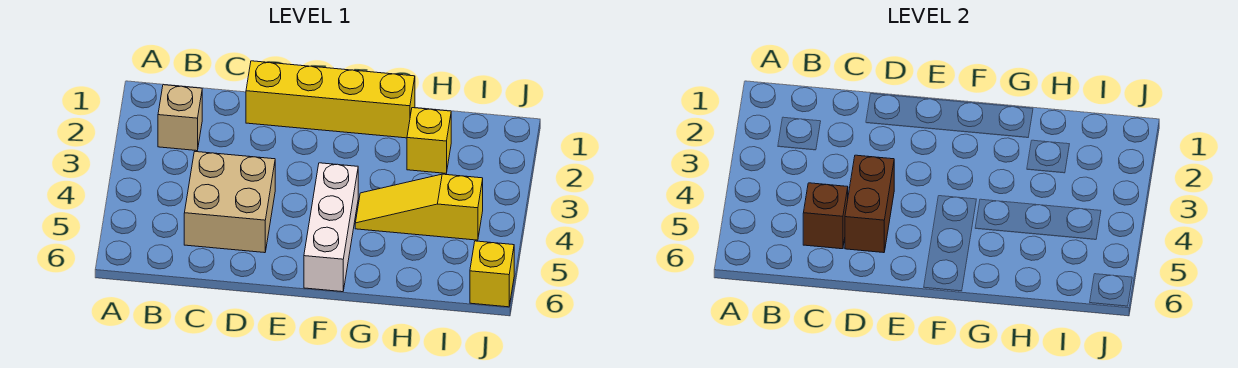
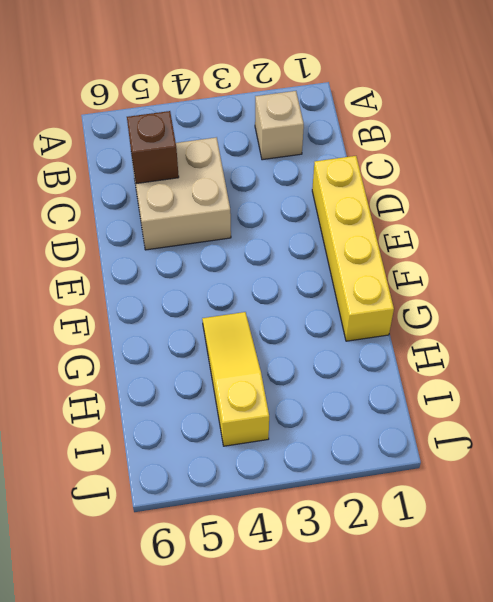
none -> white brick F4:F6 level 1
none -> yellow brick H2 level 1

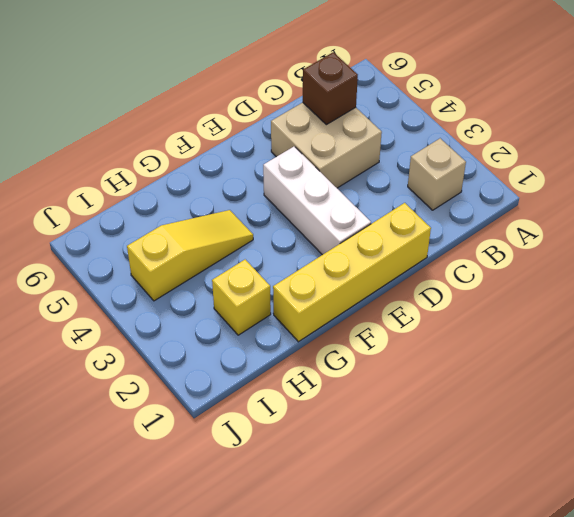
white brick E2:E4 level 1 -> white brick F4:F6 level 1
none -> yellow brick J6 level 1
none -> brown brick D4:D5 level 2

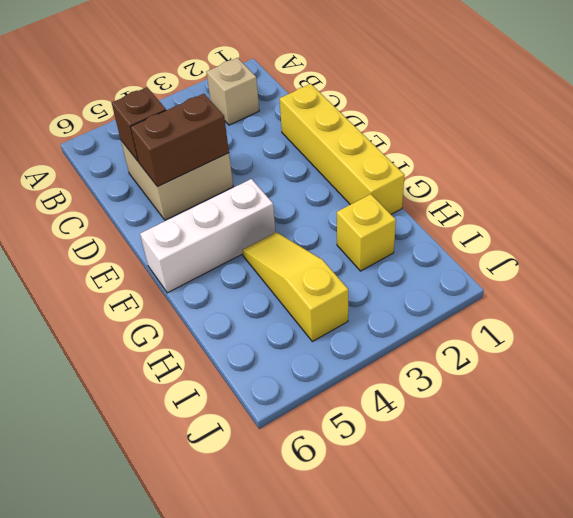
none -> yellow brick J6 level 1

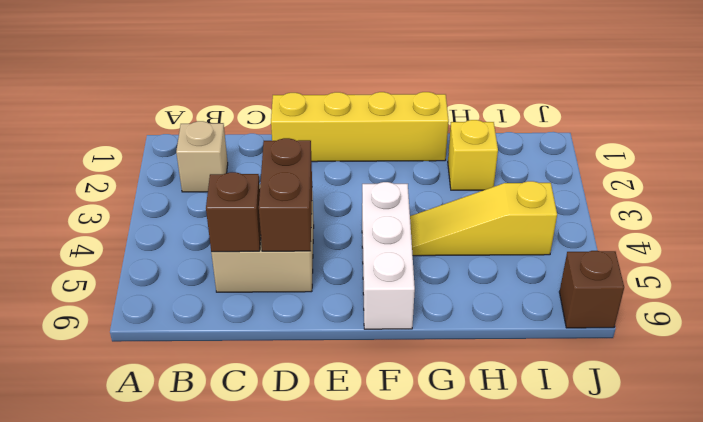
brown brick J6 level 1 -> yellow brick J6 level 1

